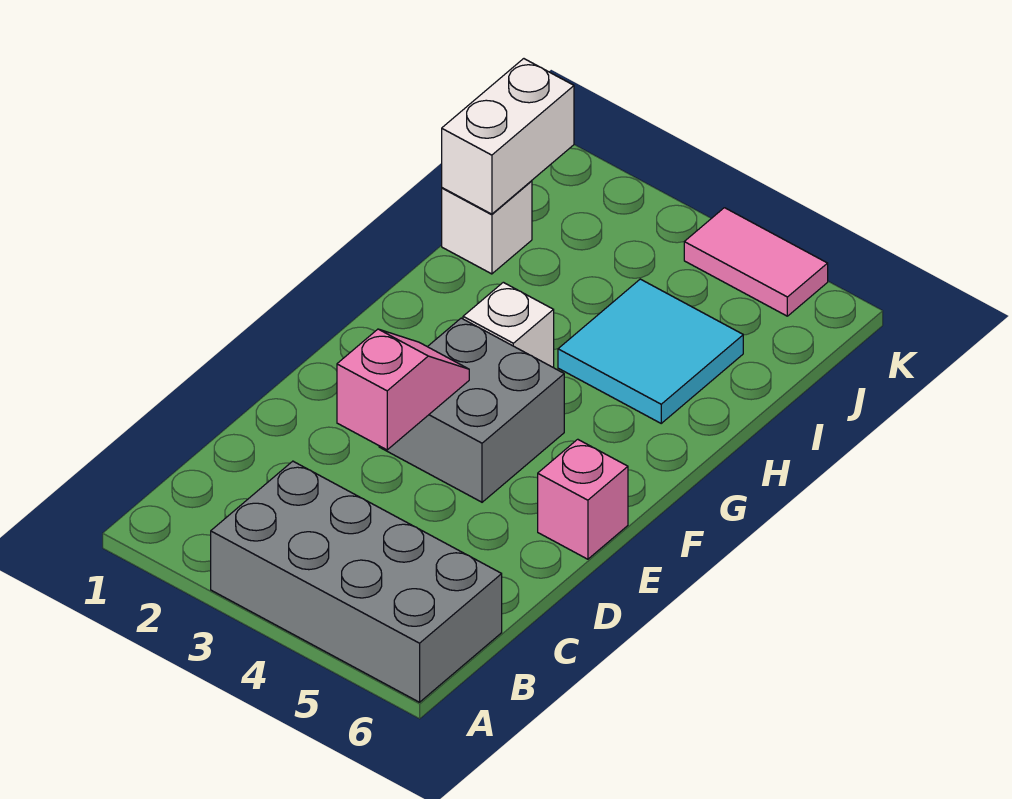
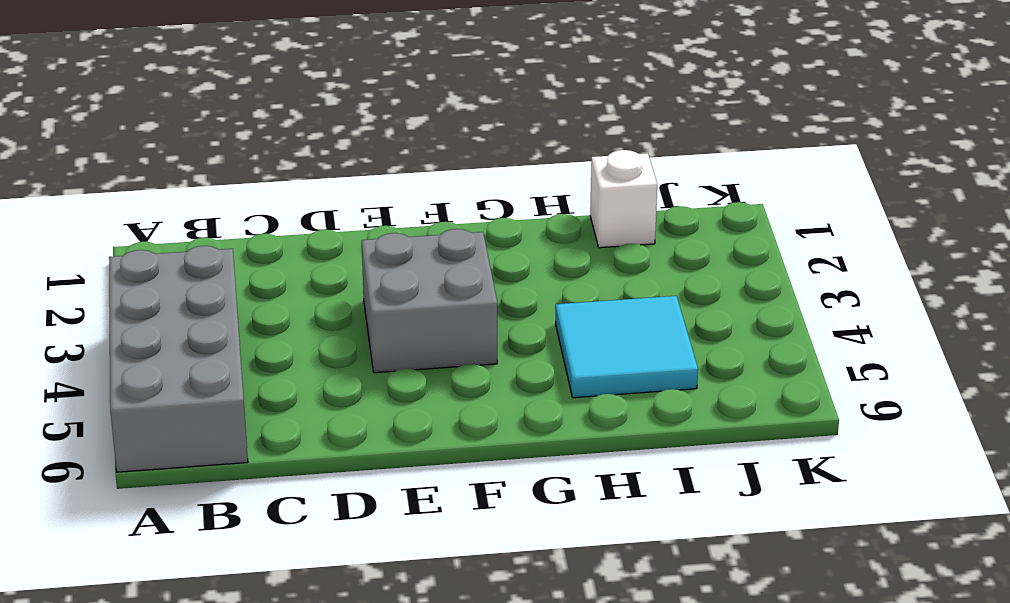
none -> pink brick E6 level 1
none -> white brick G3 level 1

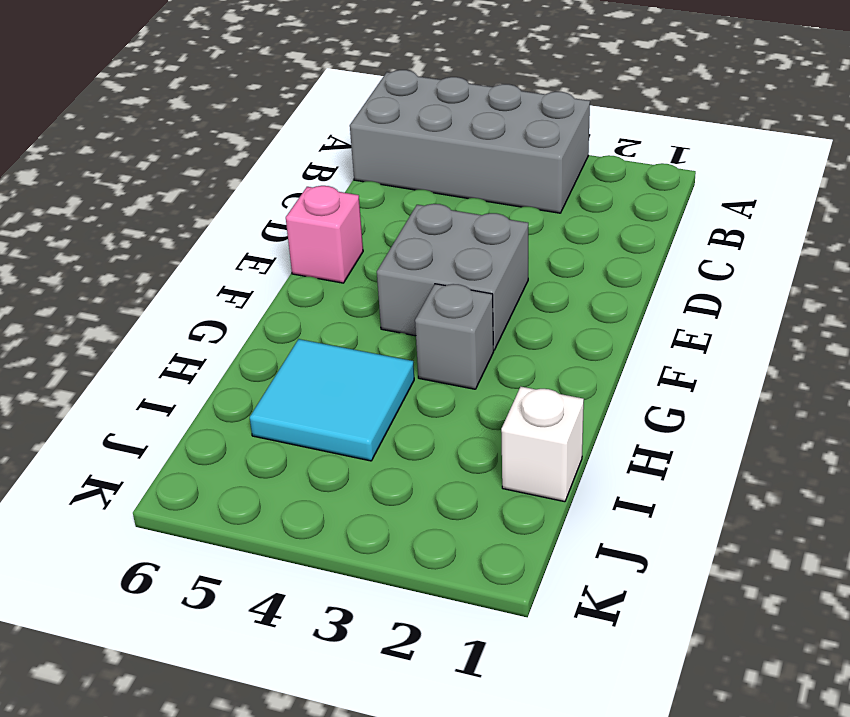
grey brick G3 level 1 -> white brick G3 level 1
none -> pink tile K4:K5 level 1
none -> pink slope D3:E3 level 2 top D

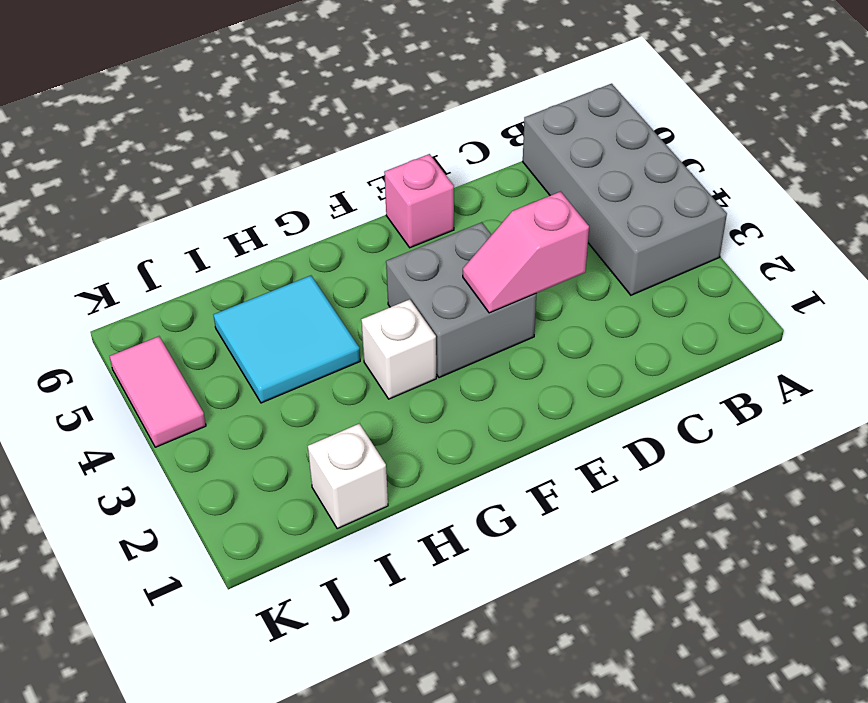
none -> white brick I1:J1 level 2

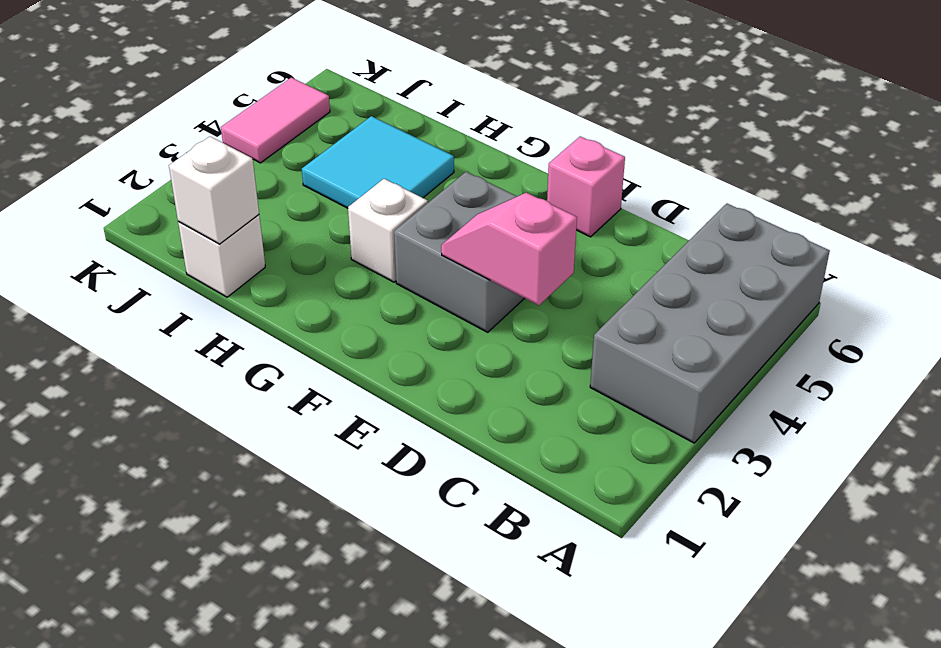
white brick I1 level 2 -> white brick I1:J1 level 2

